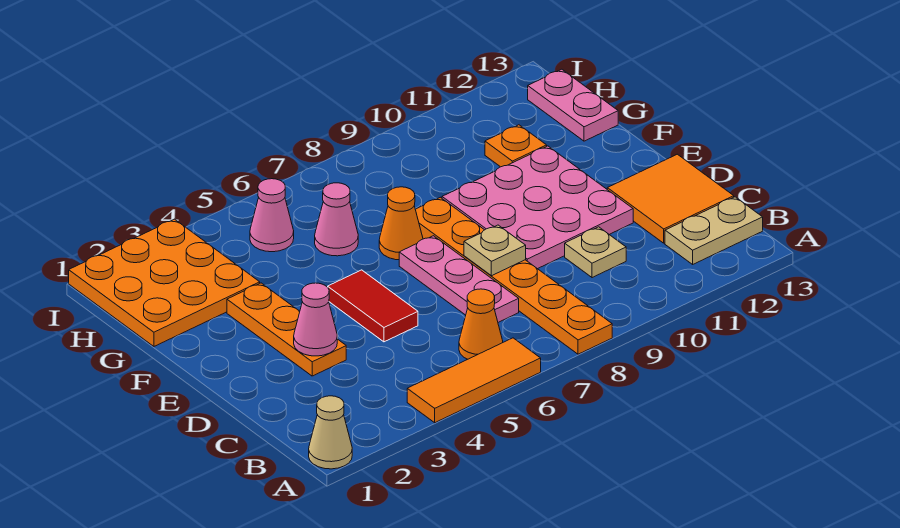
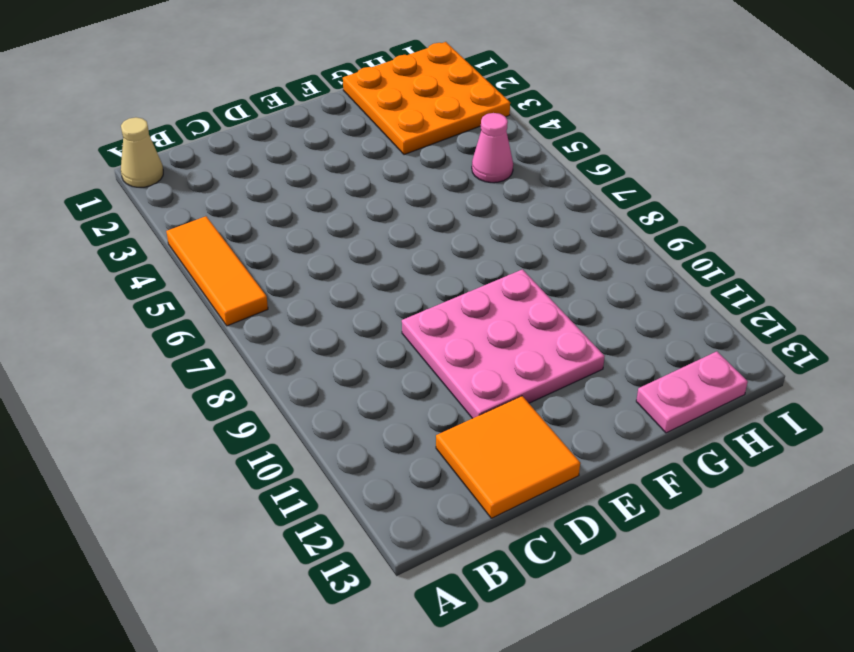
none -> orange plate A8:F8 level 1
none -> orange cone B6 level 1
none -> tan plate B12:B13 level 1

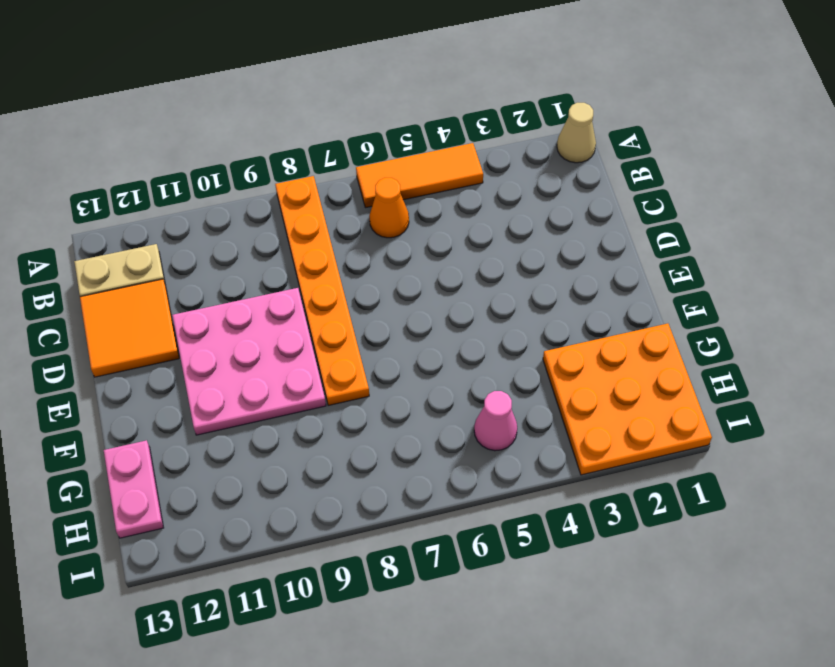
none -> pink plate C7:E7 level 1
none -> tan plate C10 level 1
none -> orange plate D3:F3 level 1

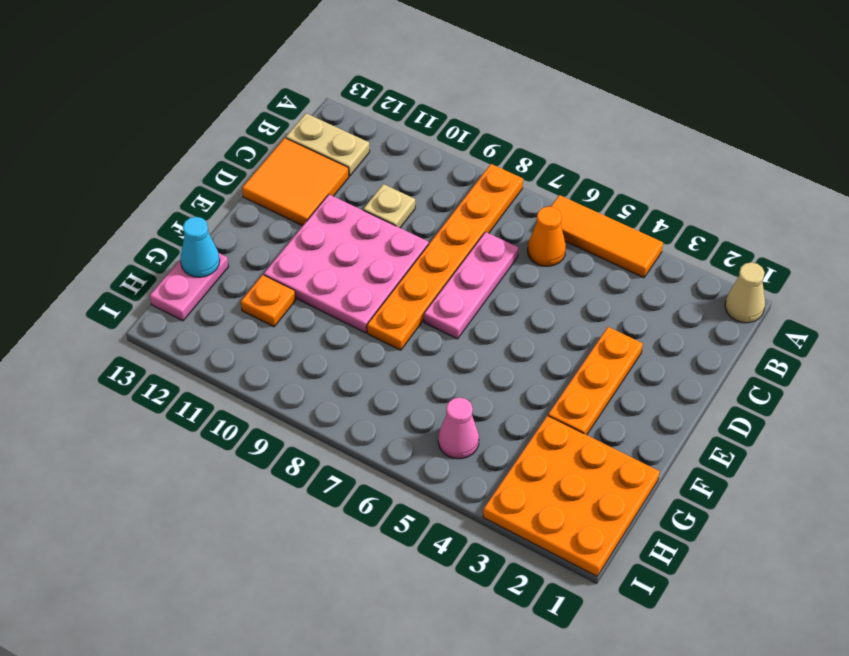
cyan cone G13 level 2 -> none
none -> red tile D5:E5 level 1
none -> orange cone F7 level 1
none -> pink cone G6 level 1

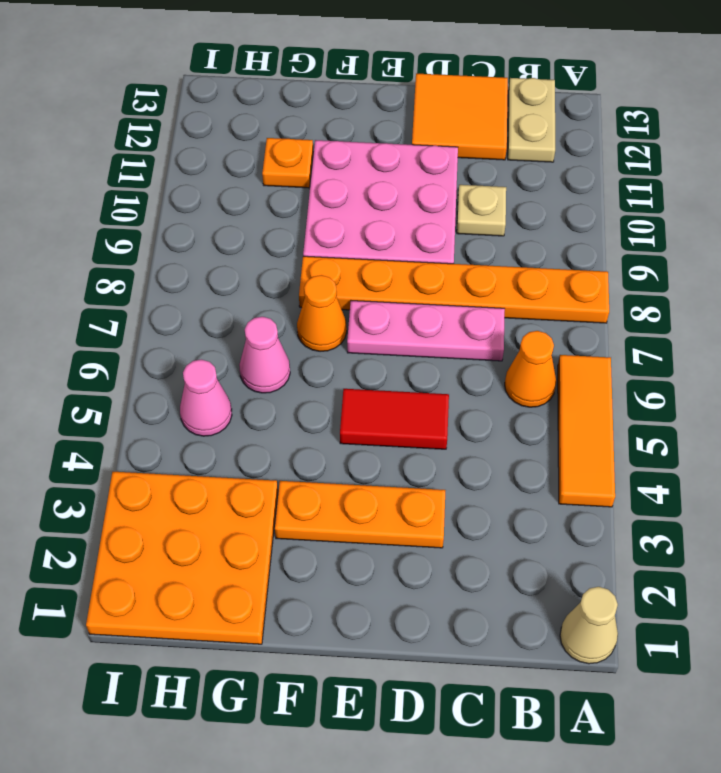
none -> pink plate G13:H13 level 1
none -> pink cone D3 level 2
none -> tan plate D8 level 2

